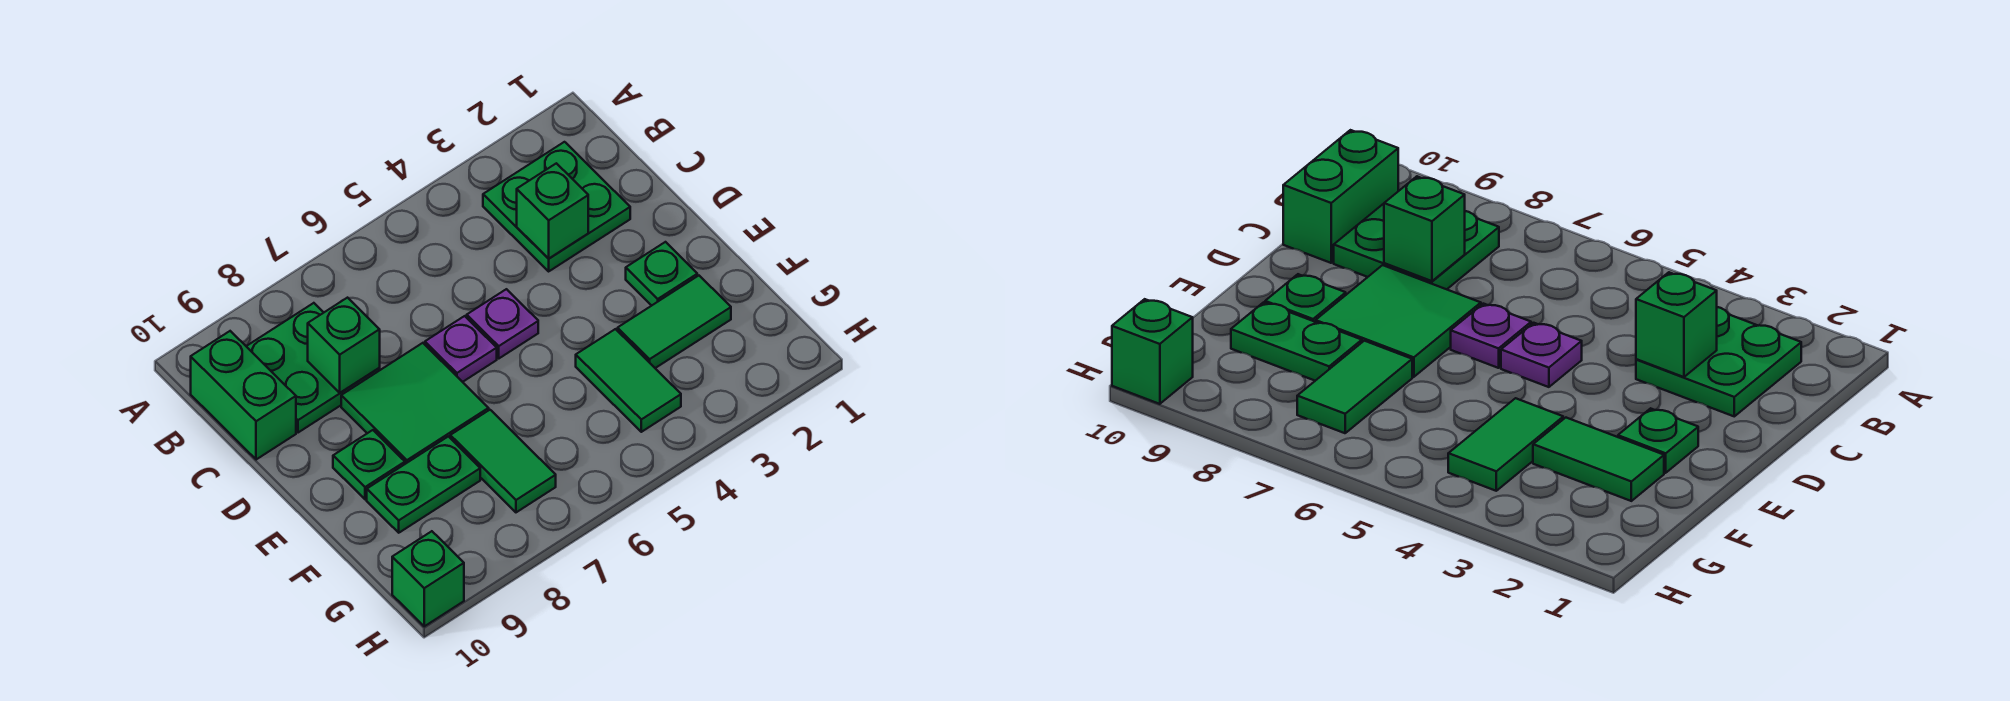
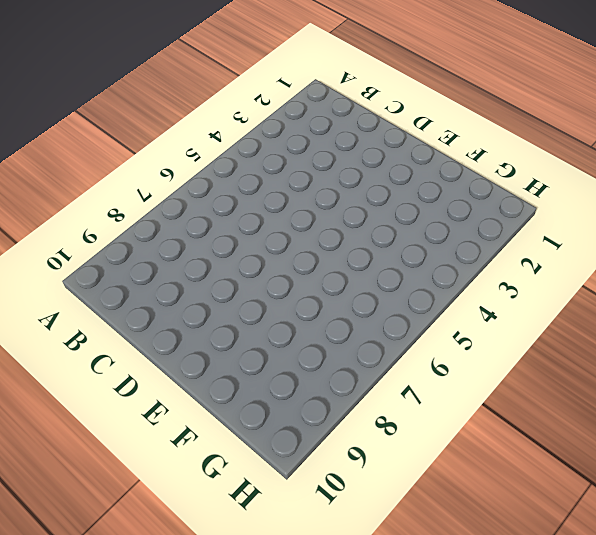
none -> green plate B2:C3 level 1
none -> green plate B8:C9 level 1
none -> green brick B10:C10 level 1

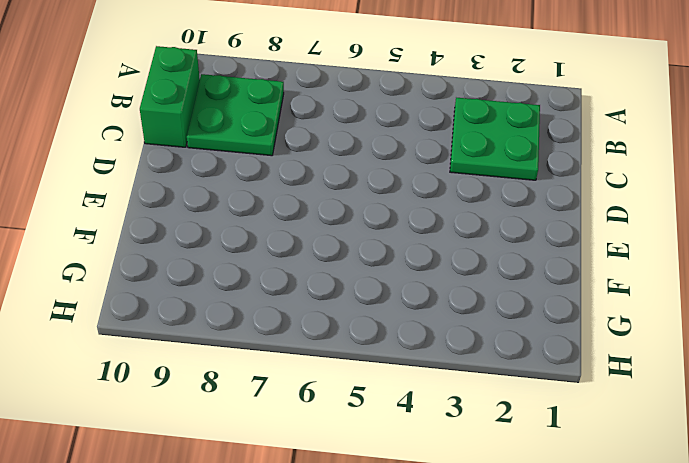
none -> purple plate D5 level 1
none -> purple plate D6 level 1
none -> green tile D7:E8 level 1

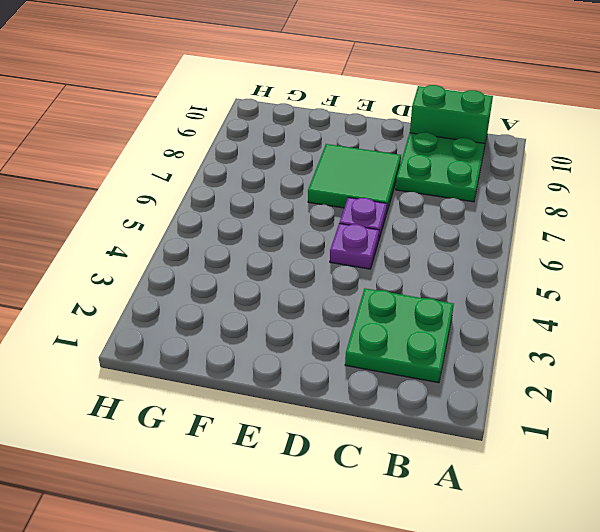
none -> green plate E2 level 1
none -> green plate E9 level 1
none -> green tile F2:F3 level 1

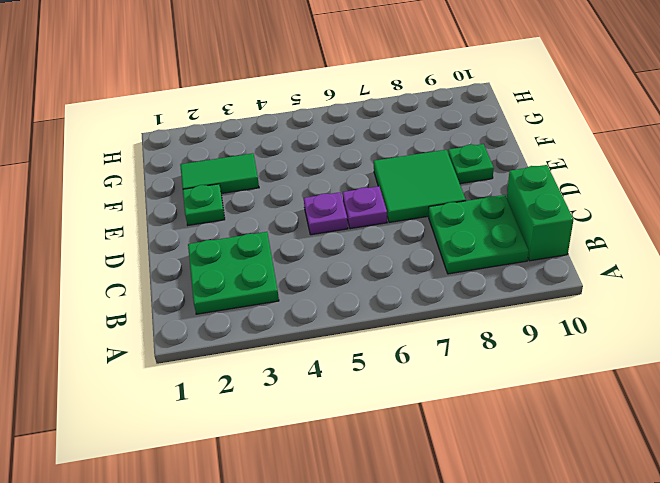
none -> green tile F4:G4 level 1
none -> green tile F7:G7 level 1
none -> green plate F8:F9 level 1

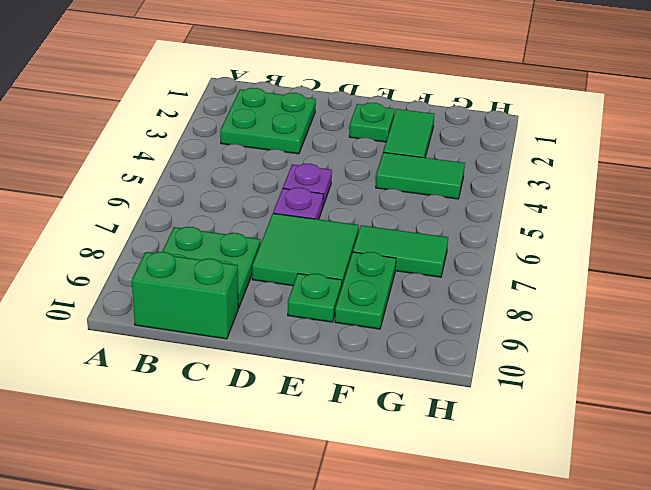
none -> green brick H10 level 1
none -> green brick C3 level 2
none -> green brick C8 level 2

